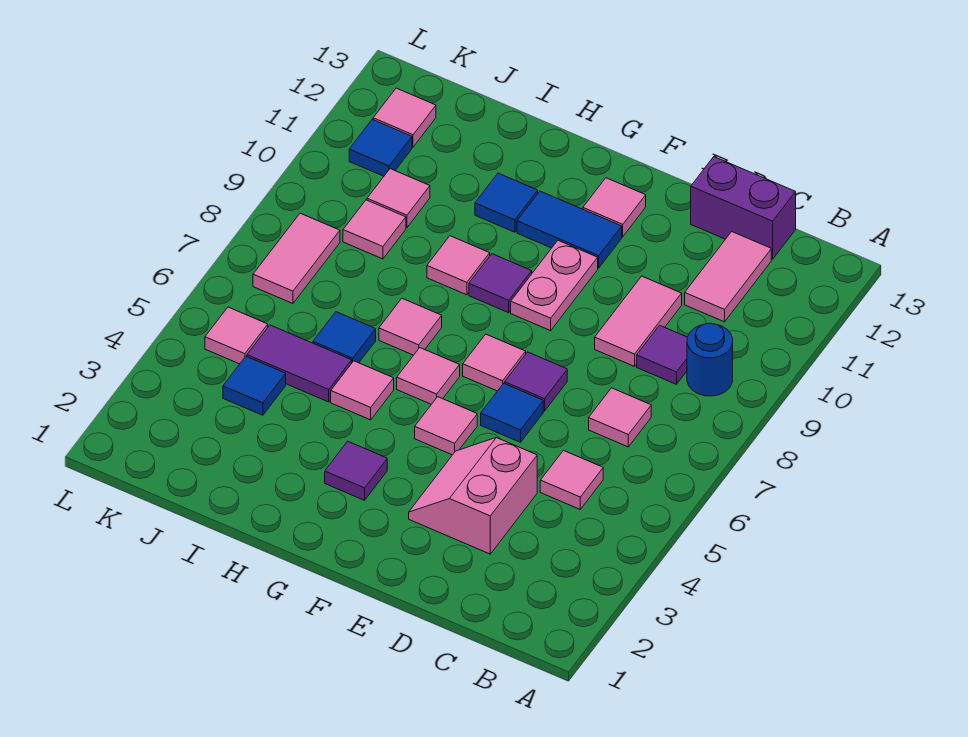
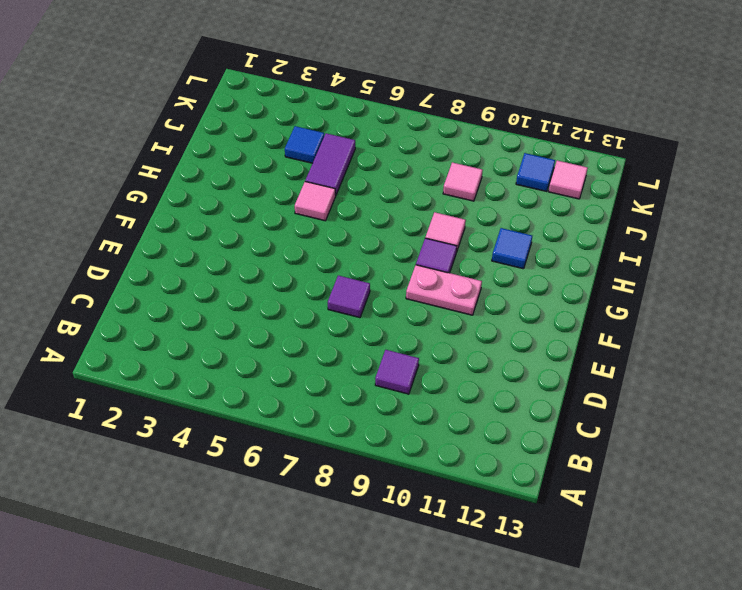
none -> blue round brick B9 level 1
none -> pink tile C5 level 1
none -> pink tile C7 level 1
none -> pink tile C11:C12 level 1

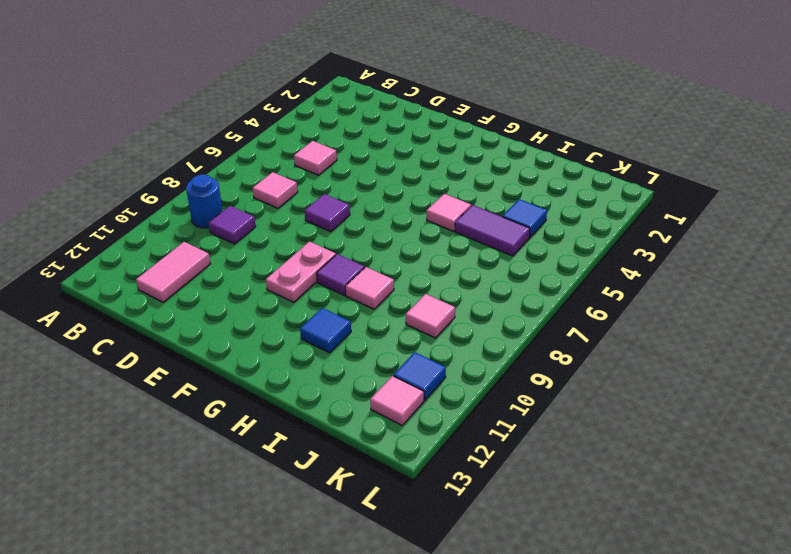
none -> purple brick C13:D13 level 1
none -> pink slope D3:E4 level 1 top D
none -> pink tile D9:D10 level 1
none -> blue tile E6 level 1

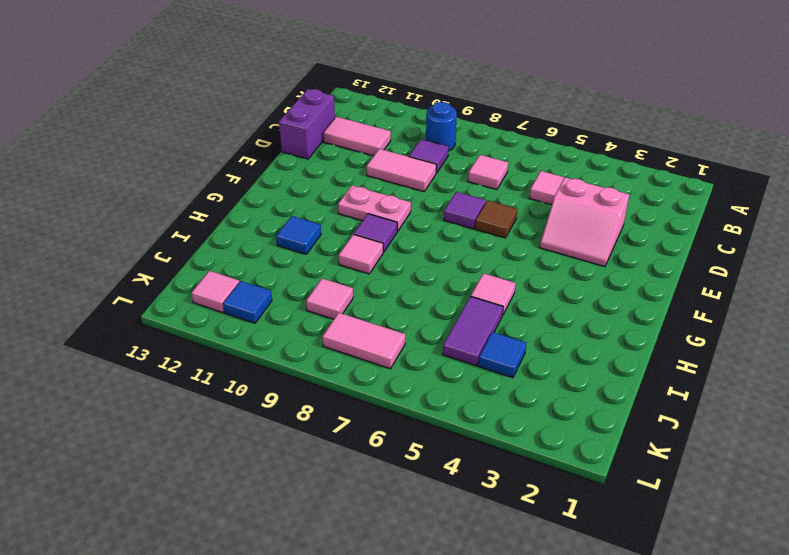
brown tile E6 level 1 -> blue tile E6 level 1
none -> pink tile F5 level 1
none -> pink tile F7 level 1
none -> blue tile F11:G11 level 1
none -> pink tile F12 level 1

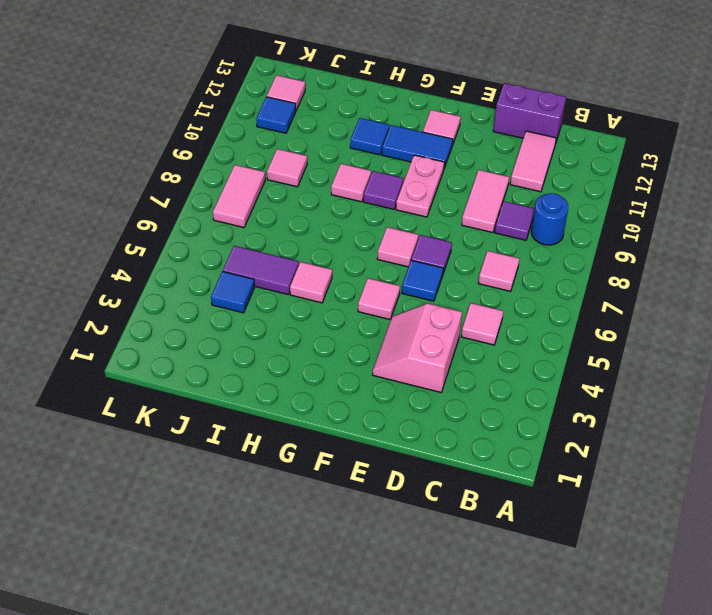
none -> purple tile G3 level 1
none -> pink tile G6 level 1
none -> pink tile H7 level 1
none -> blue tile I6 level 1

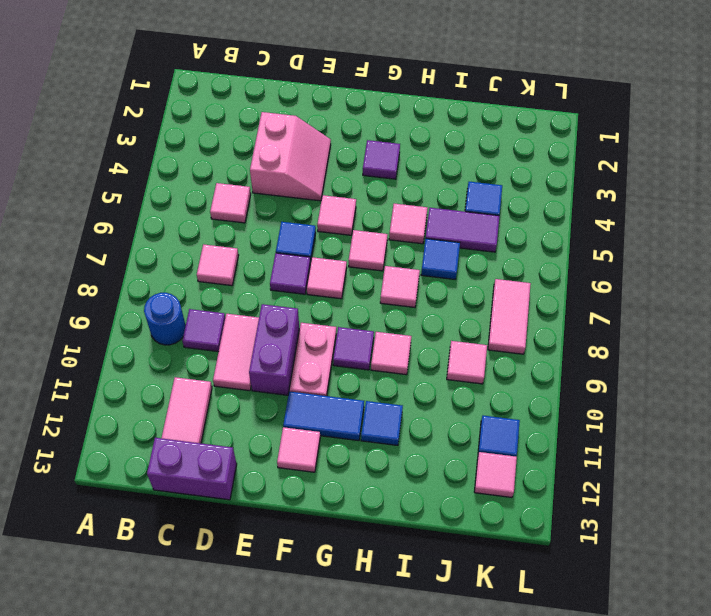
purple brick E9:E10 level 1 -> none
none -> pink tile J10 level 1
none -> pink tile K5 level 1

